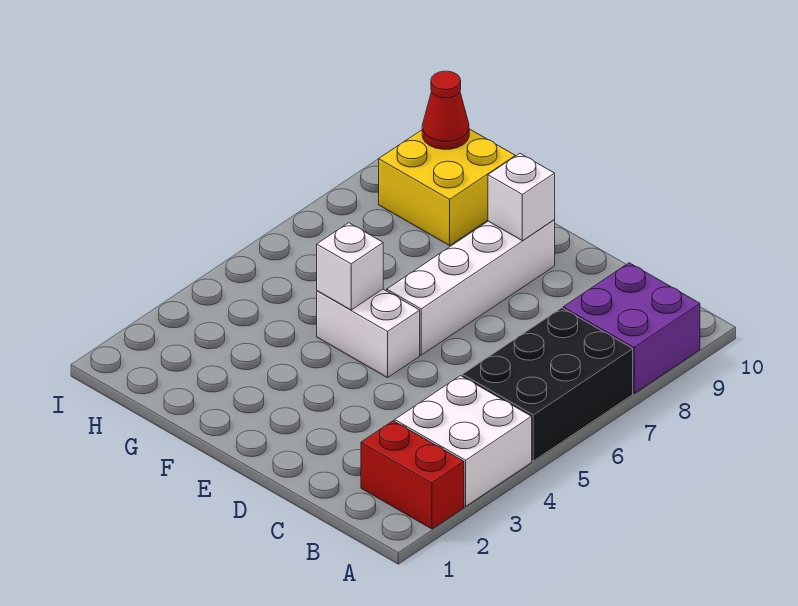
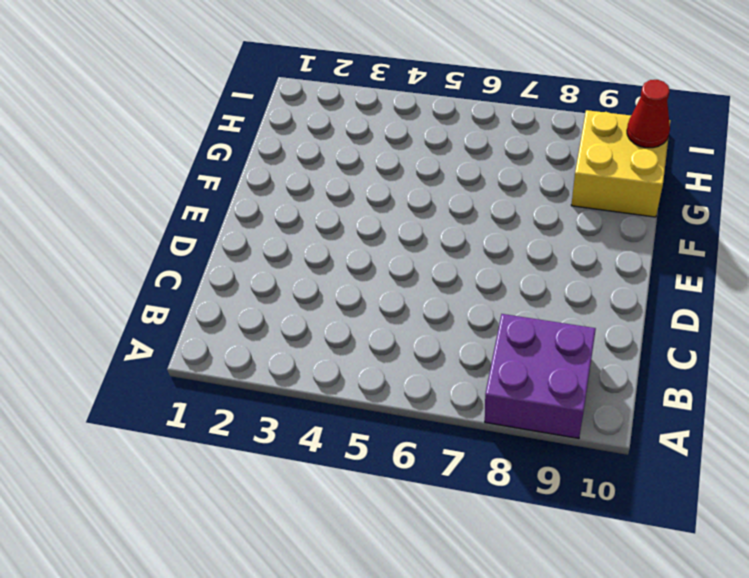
none -> red brick A2:B2 level 1
none -> white brick A3:B4 level 1

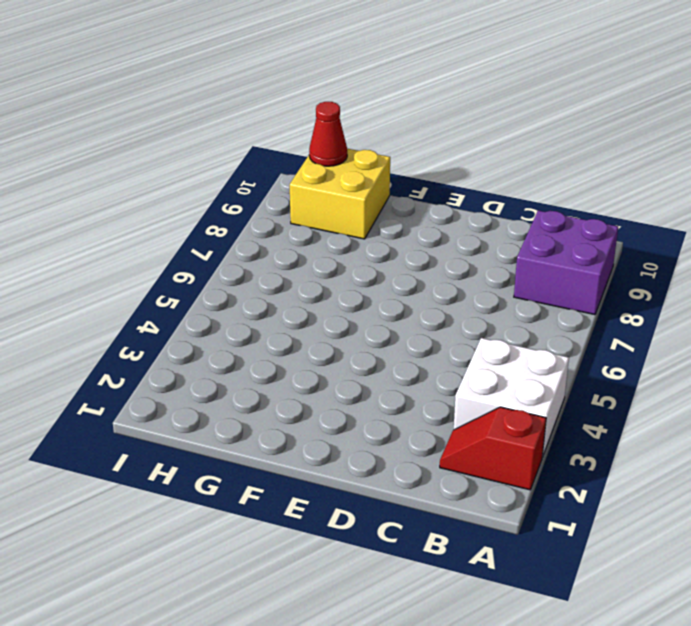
red slope A2:B2 level 1 top A -> red brick A2:B2 level 1
none -> black brick A5:B7 level 1
none -> white brick E5:F5 level 1

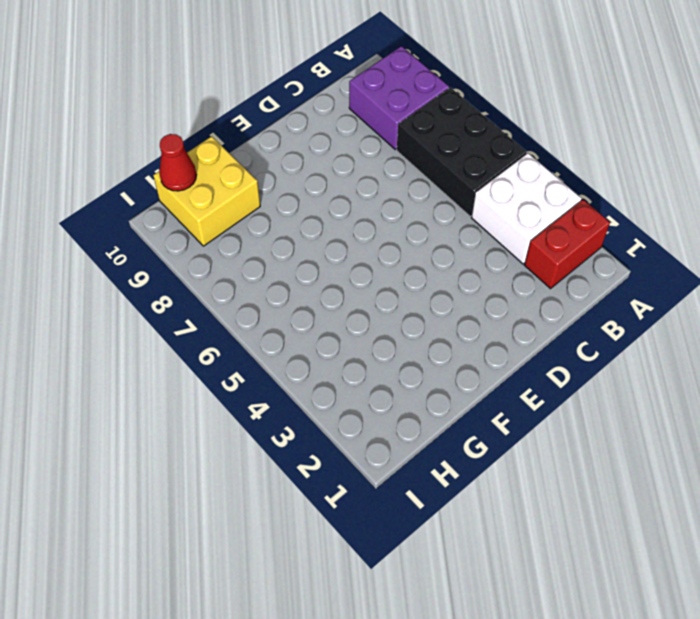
none -> white brick E5:F5 level 1
none -> white brick E6:E9 level 1

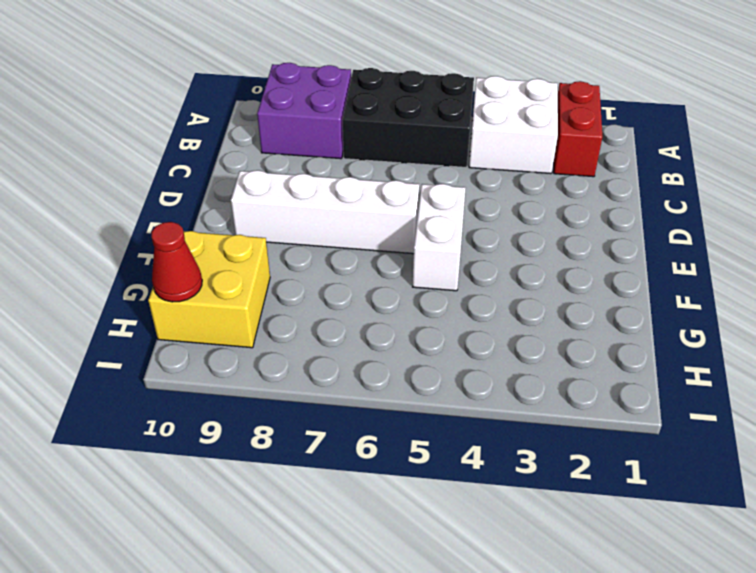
none -> white brick E9 level 2
none -> white brick F5 level 2

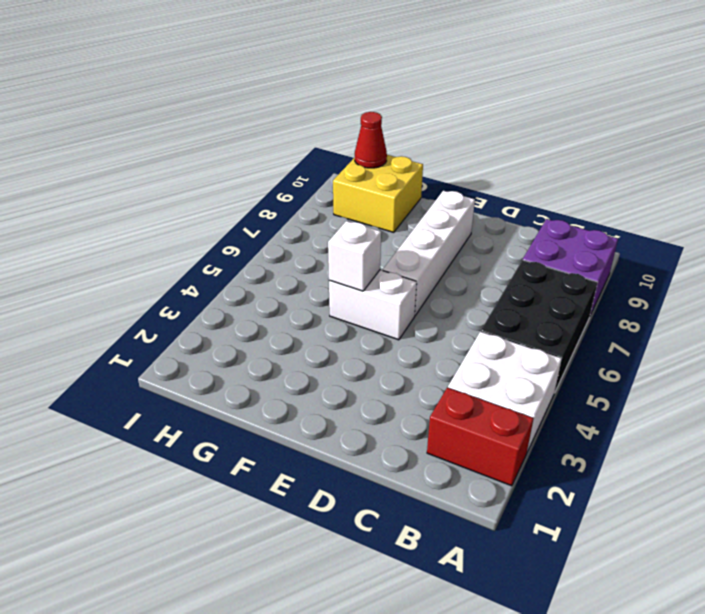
none -> white brick E9 level 2

